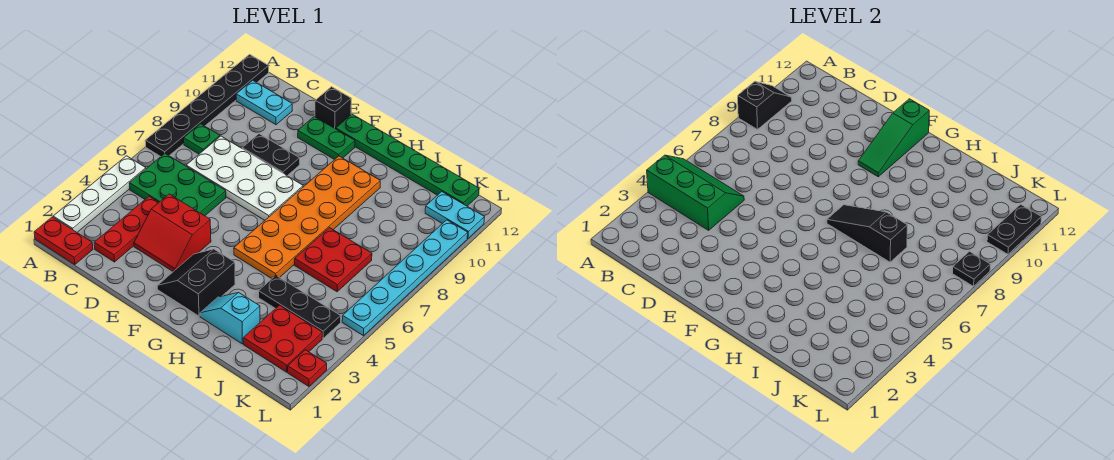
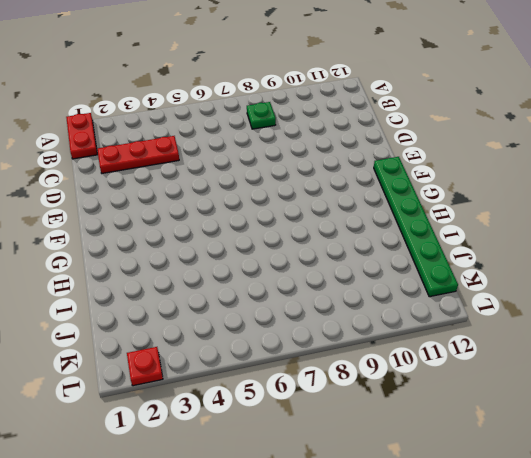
none -> white plate A2:A5 level 1
none -> black plate A7:A12 level 1
none -> green plate B5:D6 level 1

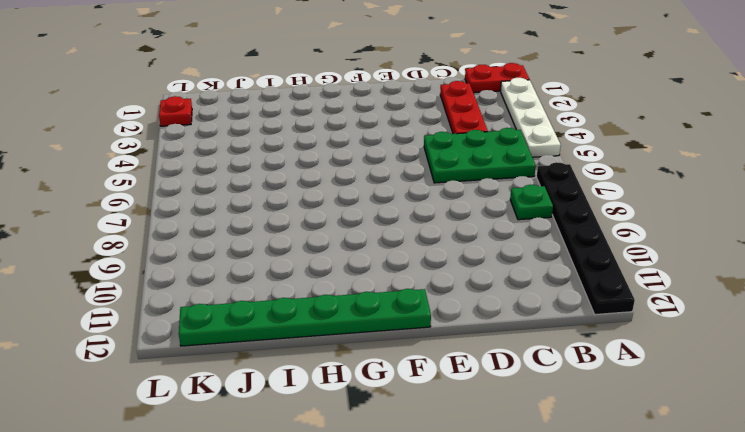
none -> cyan plate B11:C11 level 1
none -> white plate C7:F8 level 1
none -> red slope D3:E4 level 1 top 4

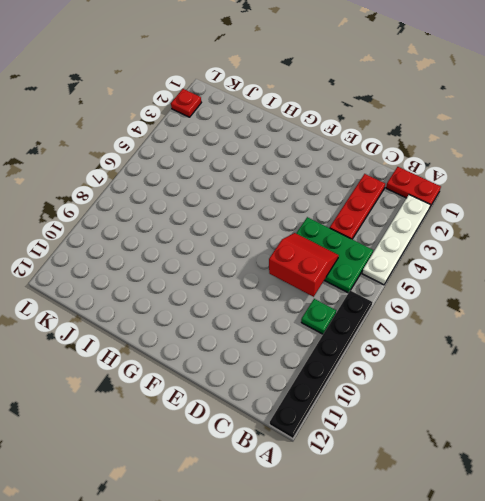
red slope C6:D7 level 2 top 7 -> red slope D3:E4 level 1 top 4
none -> cyan plate B11:C11 level 1
none -> white plate C7:F8 level 1
none -> black plate D9:E9 level 1

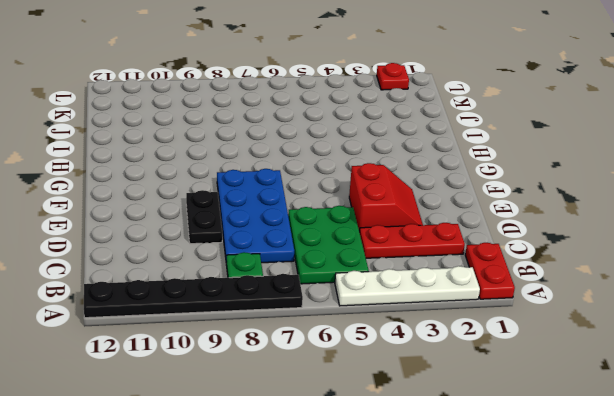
blue plate C7:F8 level 1 -> white plate C7:F8 level 1
none -> cyan plate B11:C11 level 1
none -> green plate E11:F11 level 1
none -> black brick E12 level 1

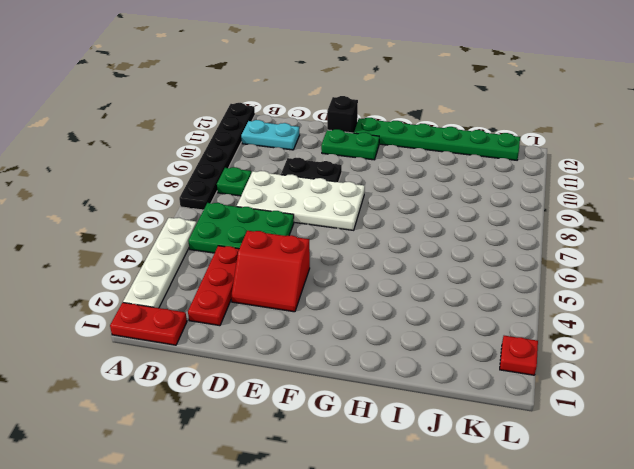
none -> black slope F2:G3 level 1 top G
none -> orange plate G5:H10 level 1
none -> cyan slope H2:I2 level 1 top I

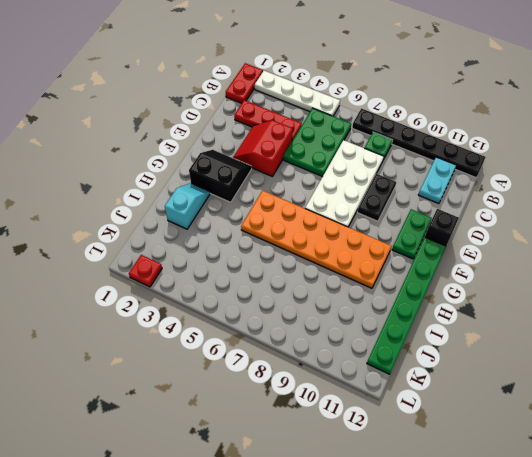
none -> black plate I4:K4 level 1
none -> red plate I6:J7 level 1
none -> red plate J2:K3 level 1

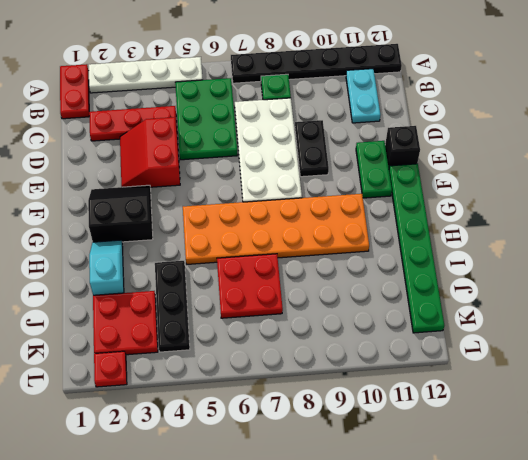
none -> cyan plate K11:L11 level 1
none -> cyan plate L5:L10 level 1
none -> green slope A4:C5 level 2 top 4

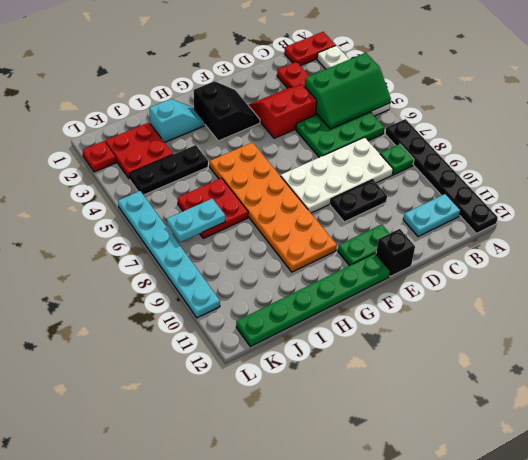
cyan plate J7:K7 level 2 -> cyan plate K11:L11 level 1
none -> black slope A9:A10 level 2 top 9
none -> green slope F10:F12 level 2 top 12
none -> black slope G7:I7 level 2 top I

